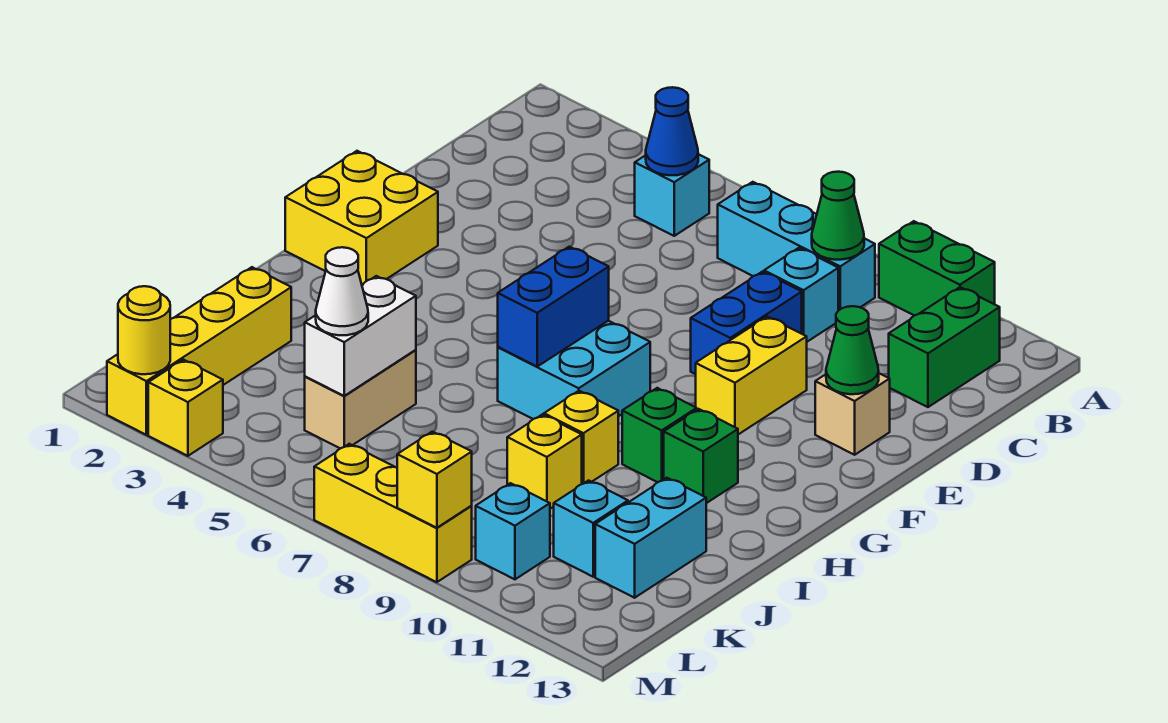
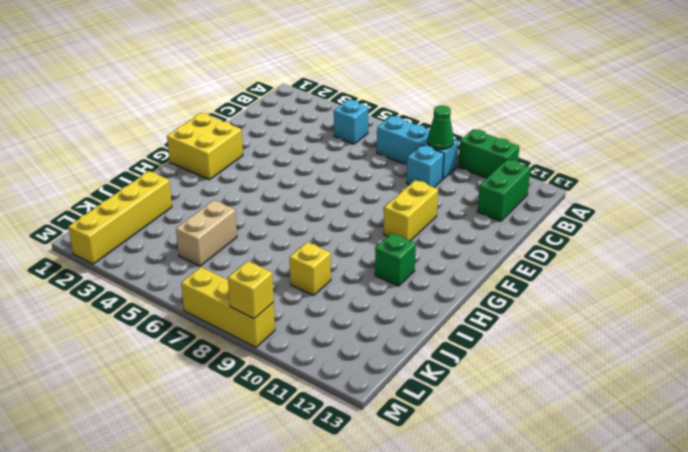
none -> blue brick D9:E9 level 1
none -> tan brick E12 level 1
none -> cyan brick G7:H8 level 1

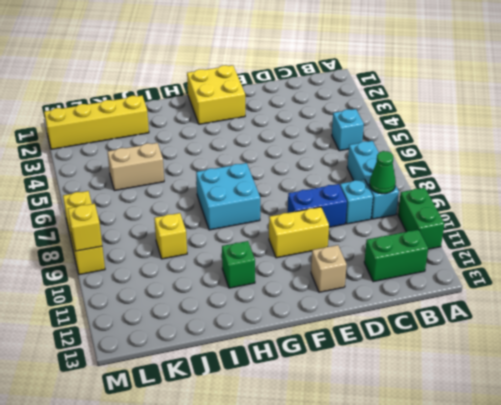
none -> green brick H10 level 1
none -> yellow brick I9 level 1
none -> cyan brick J12:K12 level 1

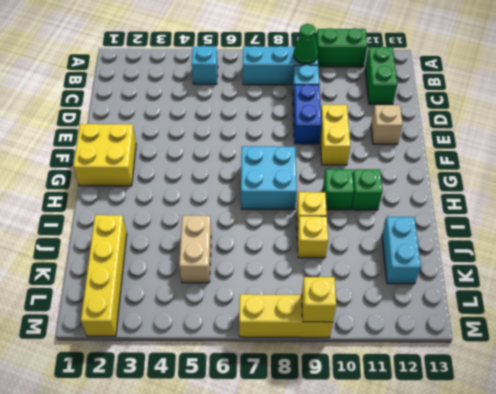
none -> cyan brick K11 level 1
none -> cyan brick L10 level 1
none -> yellow brick M3 level 1

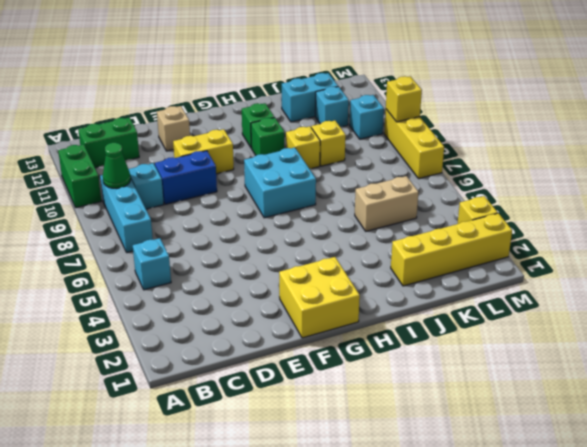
none -> blue cone B5 level 2
none -> green cone E12 level 2
none -> blue brick G7:H7 level 2

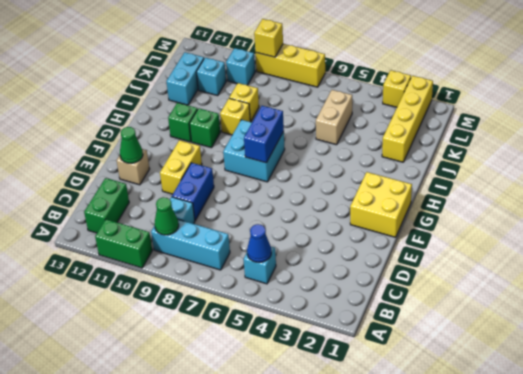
none -> white brick J5:K5 level 2
none -> yellow round brick M2 level 2
none -> white cone K5 level 3

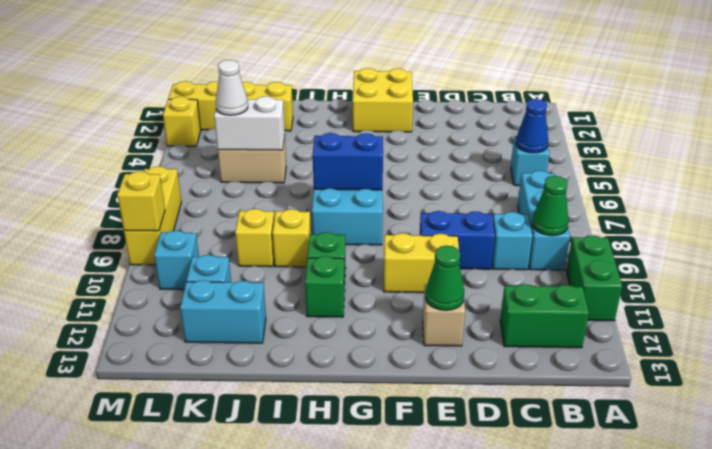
none -> yellow round brick M2 level 2

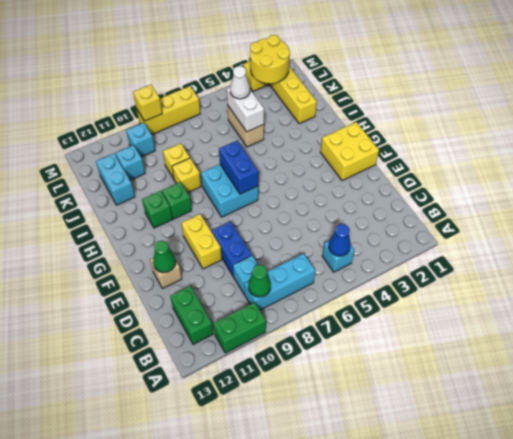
yellow round brick L2:M3 level 2 -> yellow round brick M2 level 2

